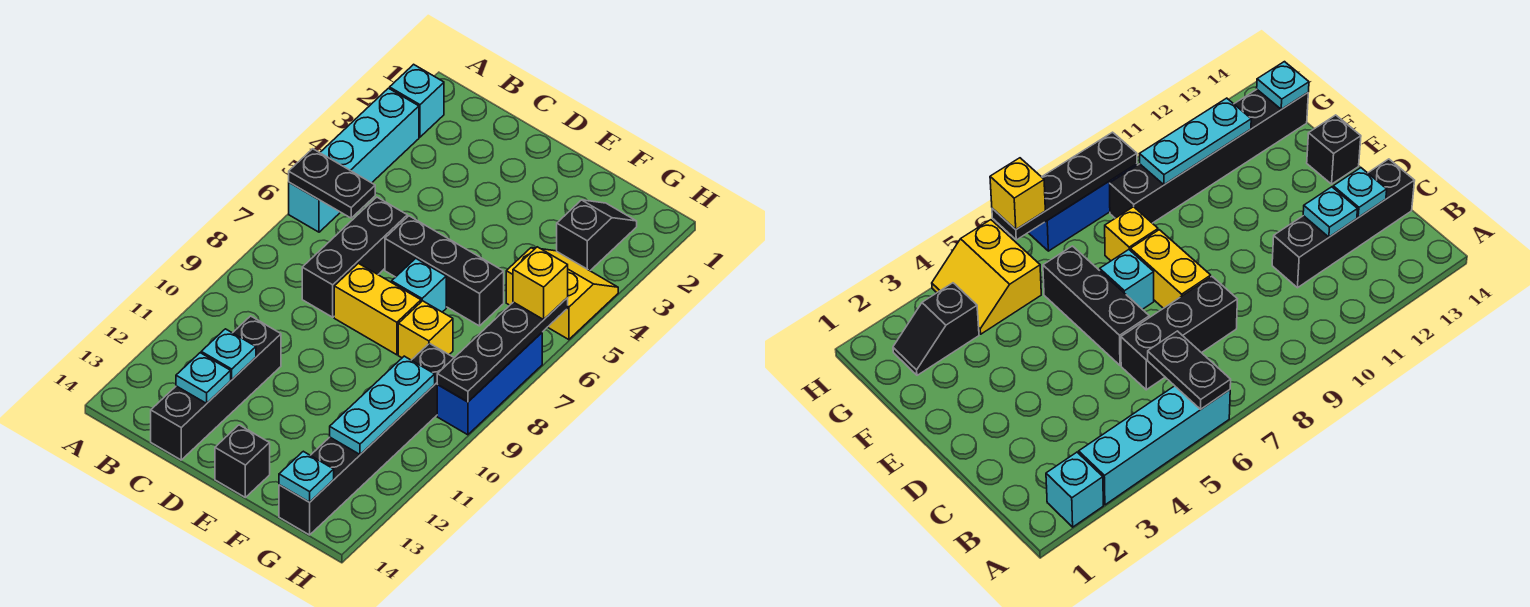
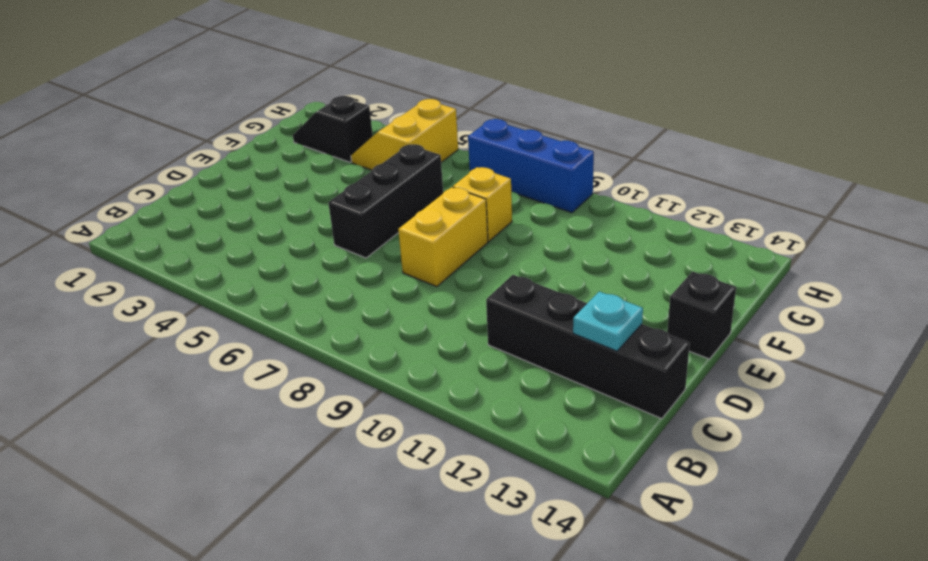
none -> cyan brick A2 level 1
none -> cyan brick A3:A6 level 1
none -> black brick C6:C8 level 1

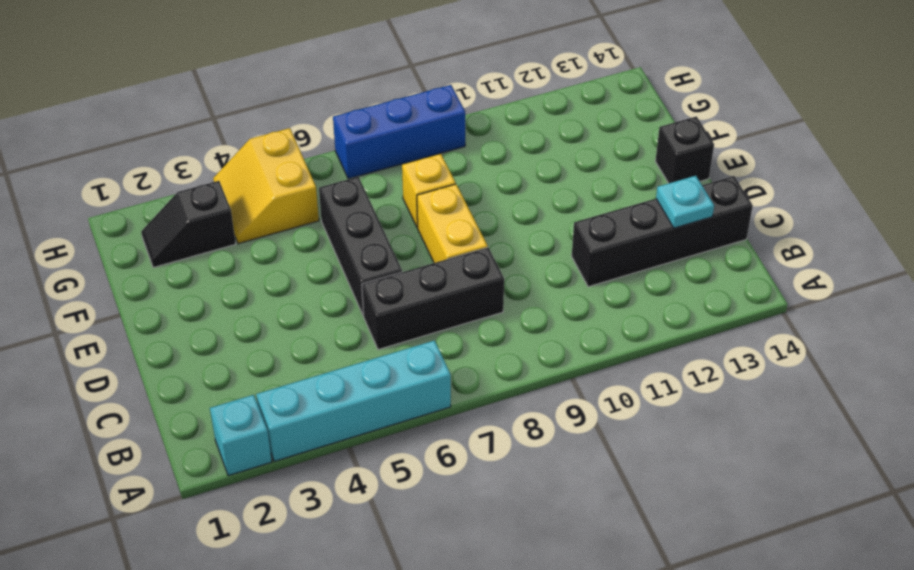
none -> cyan brick E7 level 1
none -> black brick G9:G14 level 1
none -> black plate A6:B6 level 2

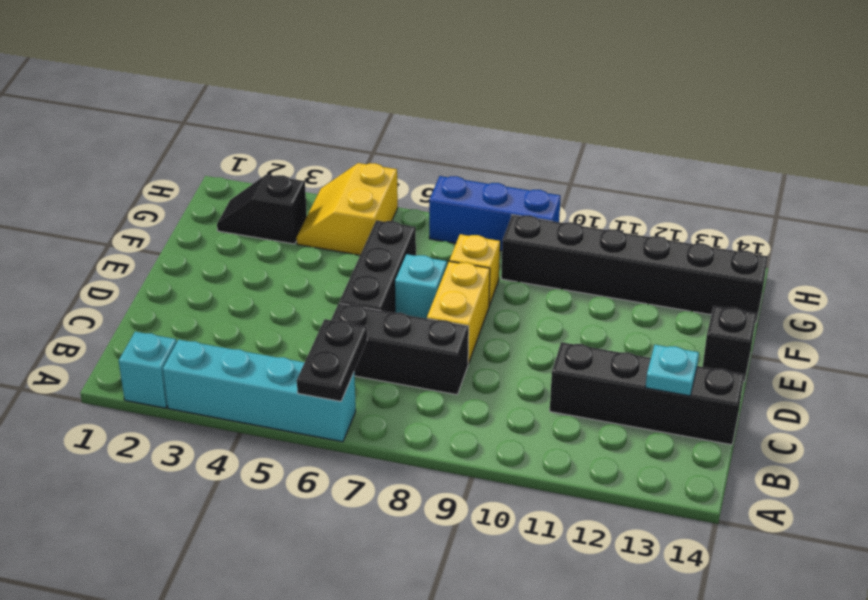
none -> cyan plate C12 level 2
none -> cyan plate G10:G12 level 2
none -> cyan plate G14 level 2

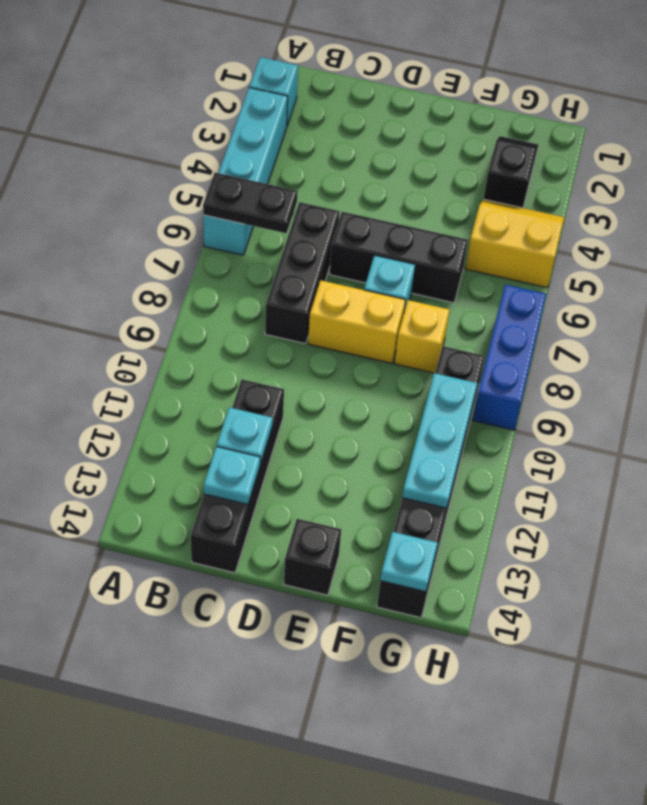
none -> black plate H6:H9 level 2
none -> yellow brick H6 level 3

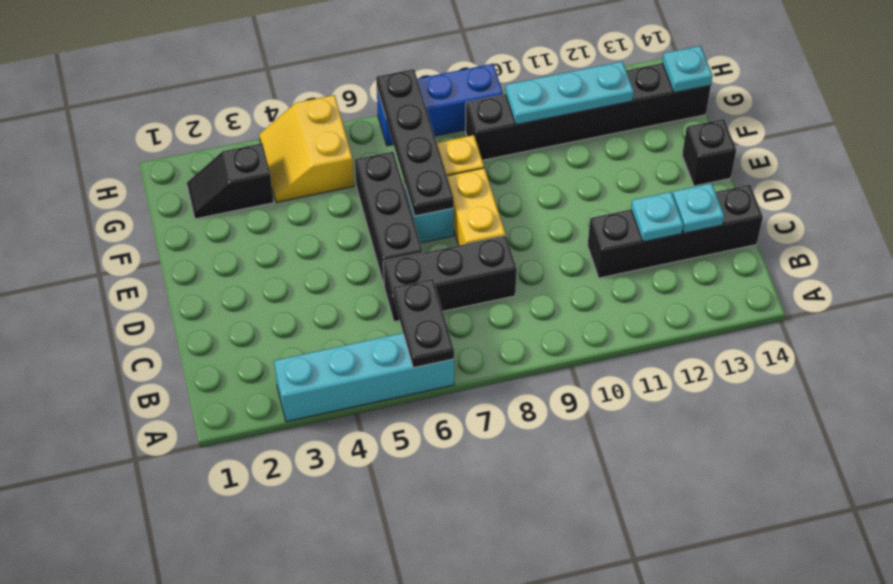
black plate E7:H7 level 2 -> black plate H6:H9 level 2
none -> cyan brick A2 level 1
none -> yellow brick H6 level 3

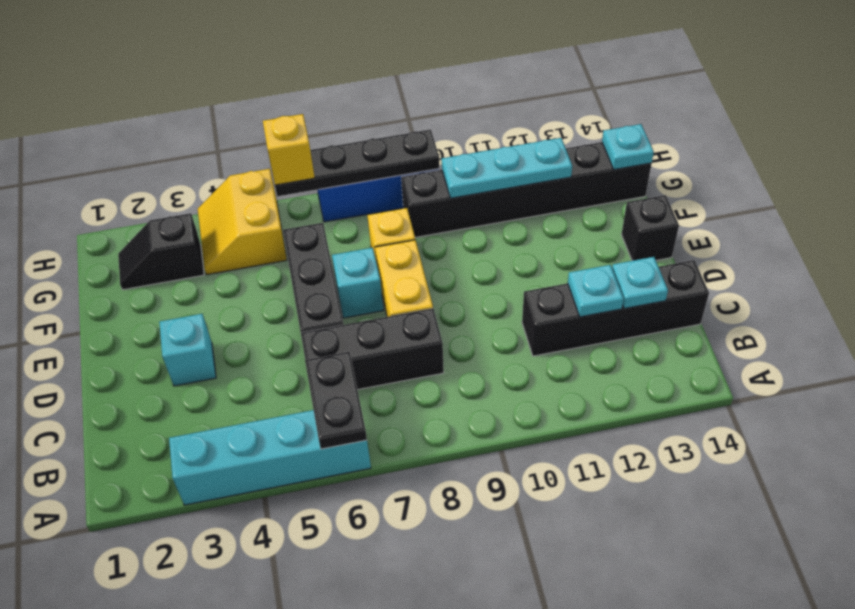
cyan brick D3 level 1 -> cyan brick A2 level 1

